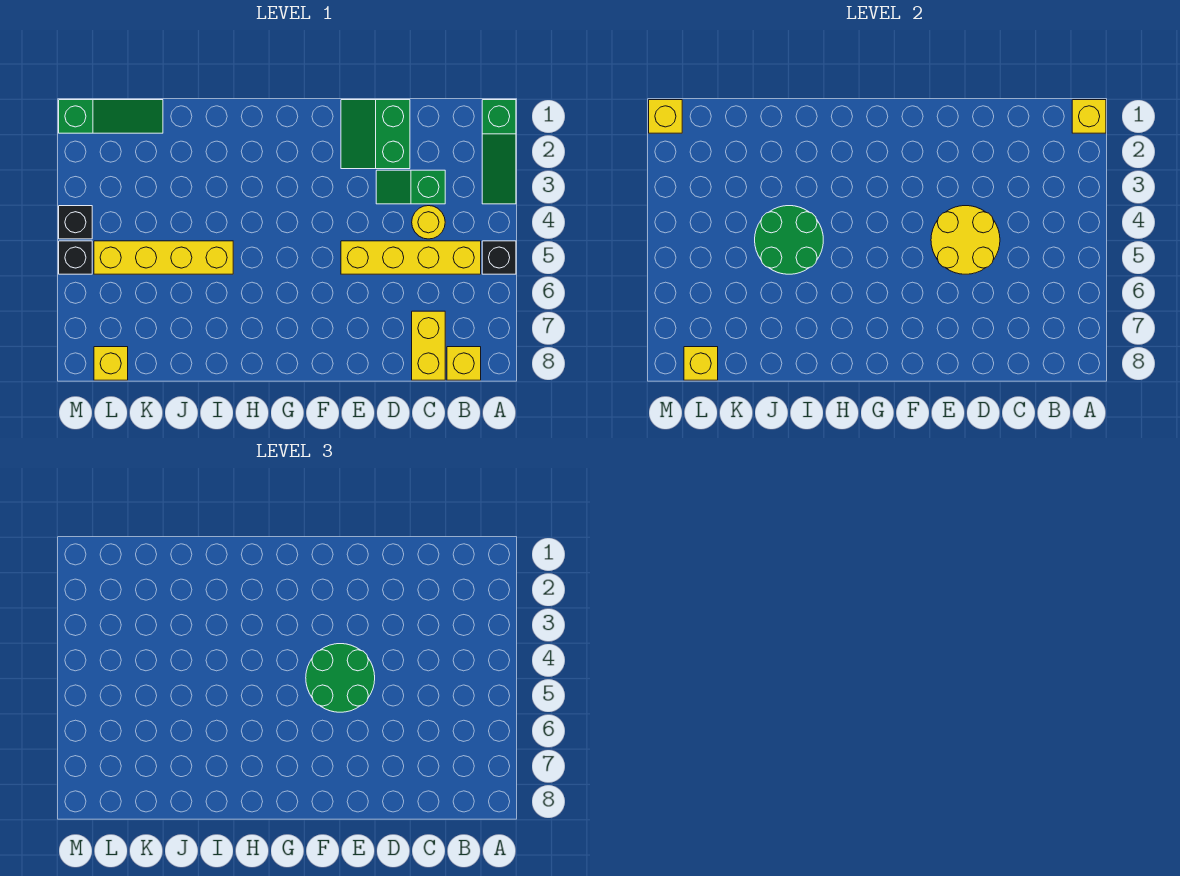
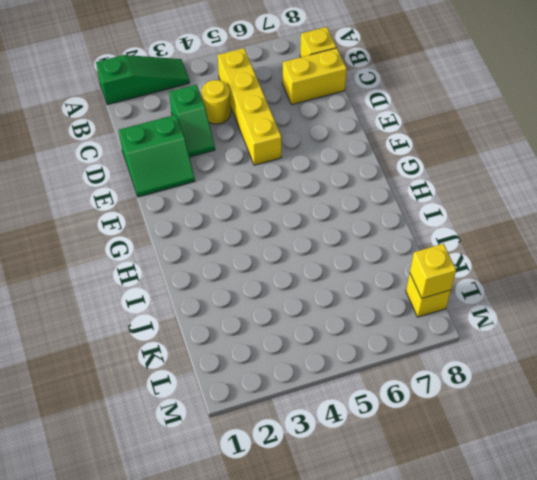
none -> black brick A5 level 1
none -> yellow brick I5:L5 level 1
none -> green slope K1:M1 level 1 top M

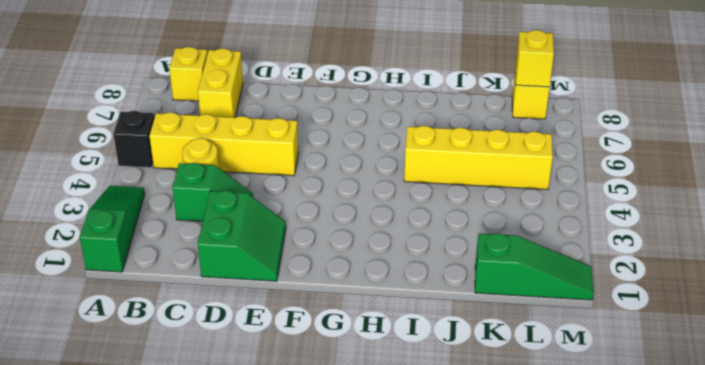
green slope K1:M1 level 1 top K -> green slope K1:M1 level 1 top M
none -> black brick M4 level 1
none -> black brick M5 level 1
none -> yellow brick A1 level 2

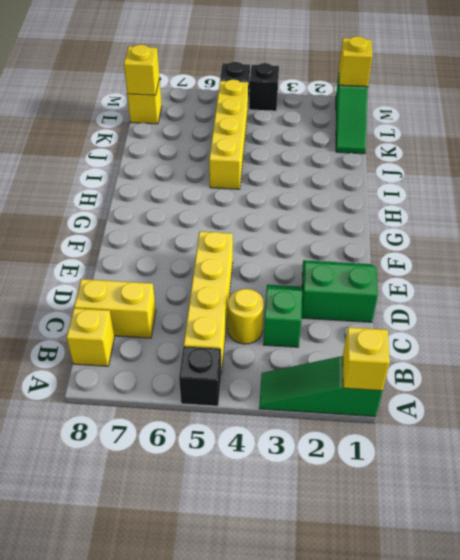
none -> yellow round brick D4:E5 level 2
none -> green round brick I4:J5 level 2
none -> green round brick E4:F5 level 3

